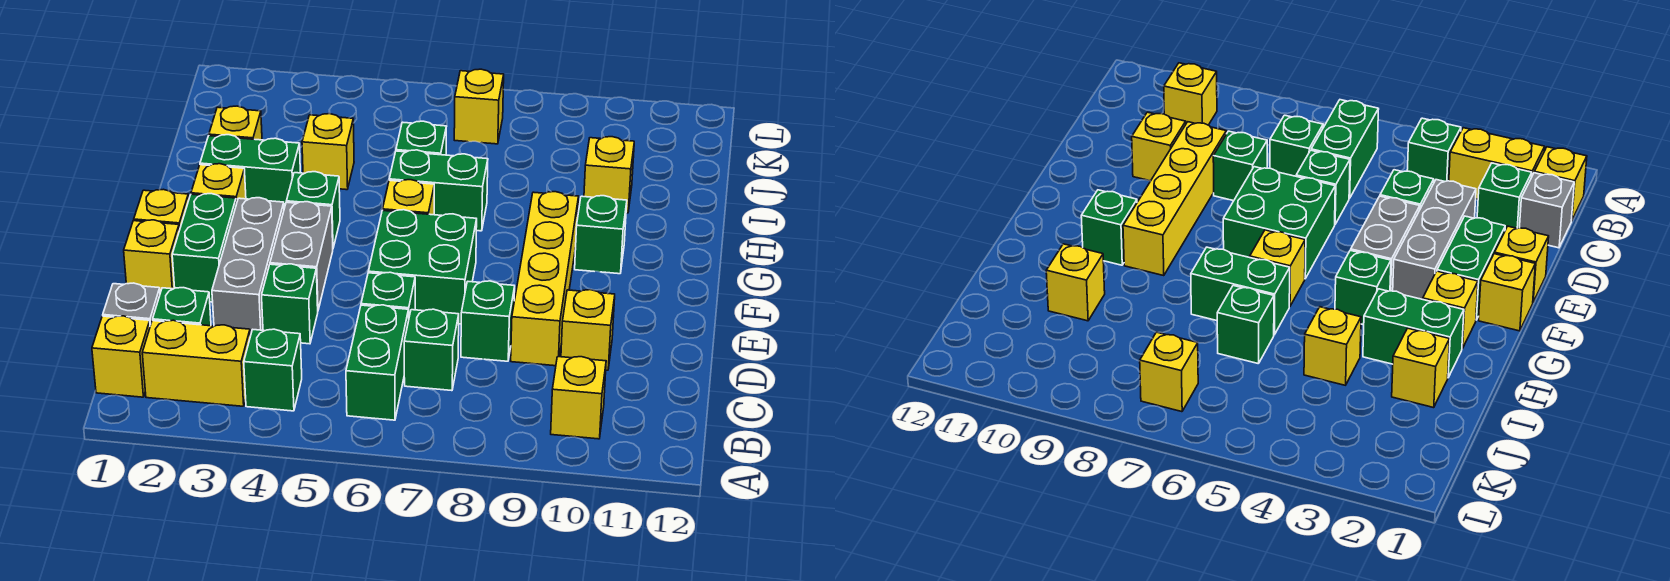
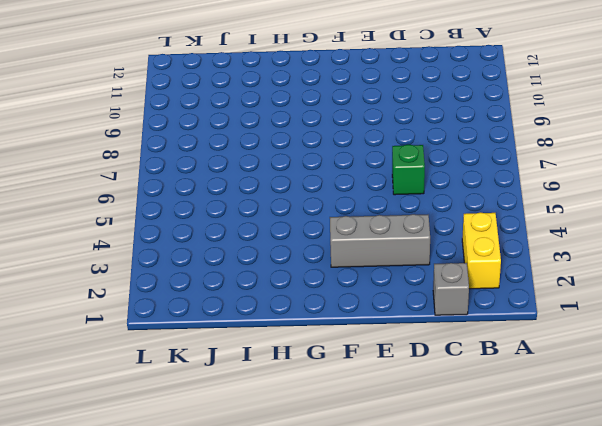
none -> yellow brick B1 level 1
none -> green brick B4 level 1
none -> green brick B6:C6 level 1
none -> yellow brick B10 level 1

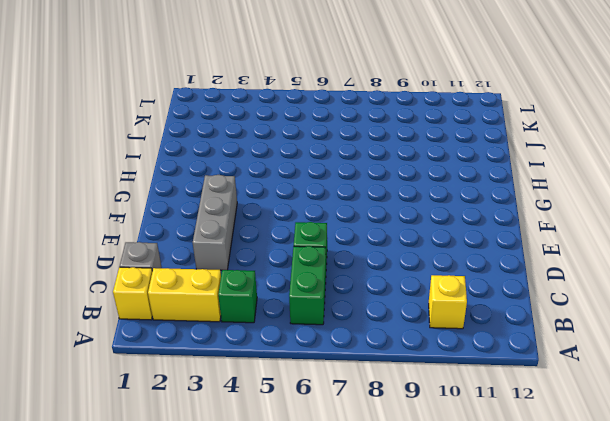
none -> green brick C2 level 1
none -> green brick C7 level 1
none -> green brick D4 level 1
none -> green brick D8 level 1

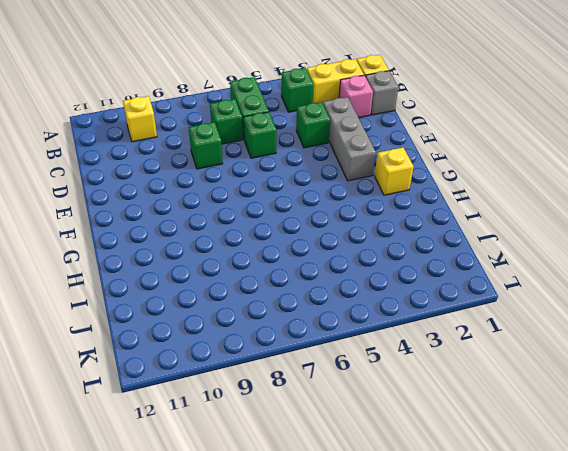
pink brick C2 level 1 -> green brick C2 level 1
none -> yellow brick D9:G9 level 1
none -> yellow brick D10 level 1
none -> yellow brick E1 level 1
none -> green brick E2:F2 level 1

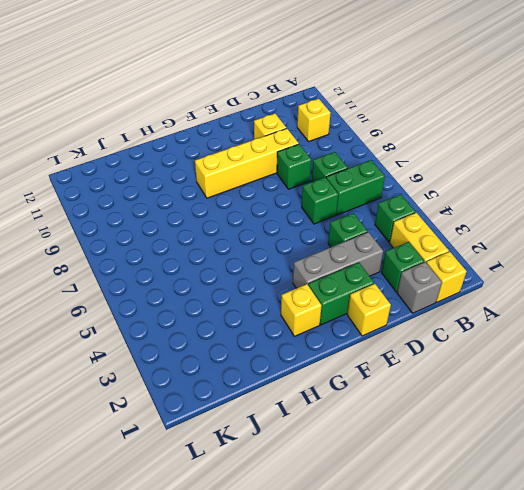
none -> grey brick E4:F4 level 1
none -> green brick E6:F7 level 1
none -> yellow brick F1 level 1
none -> green brick G4 level 1

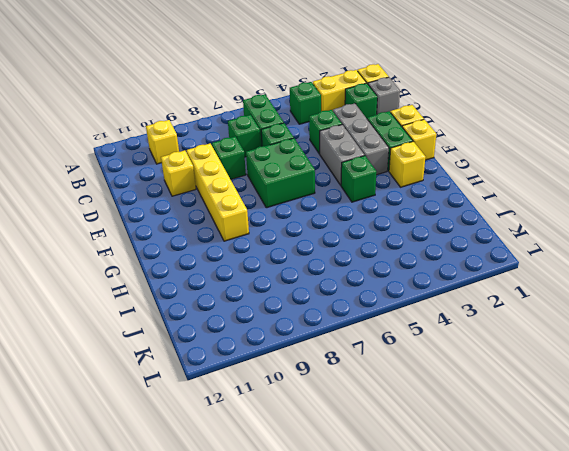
none -> yellow brick G6 level 1
none -> green brick G10 level 1
none -> green brick H2:H3 level 1
none -> green brick H6:H7 level 1

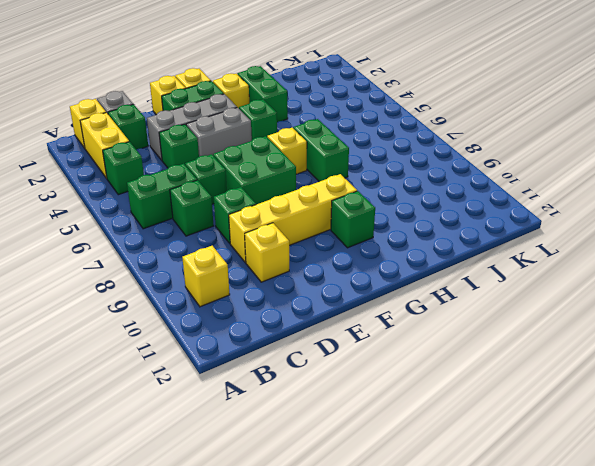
none -> yellow brick I2 level 1
none -> yellow brick I4 level 1
none -> green brick I6 level 1
none -> yellow brick I10 level 1

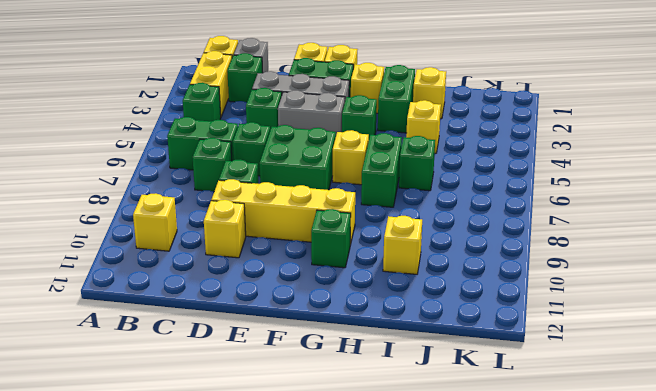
none -> yellow brick K7 level 1

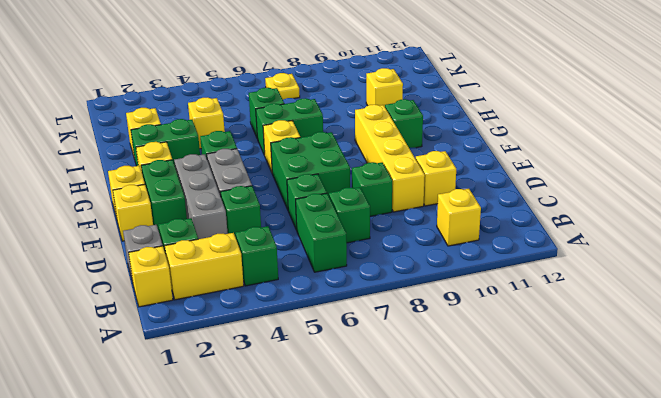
yellow plate K7 level 1 -> yellow brick K7 level 1

